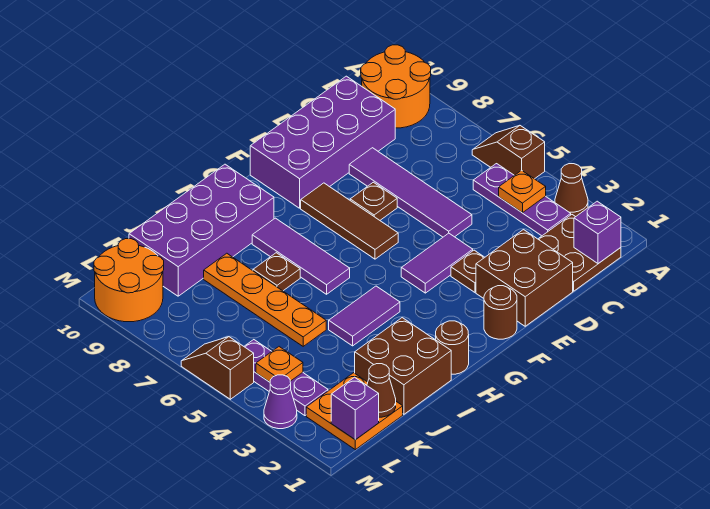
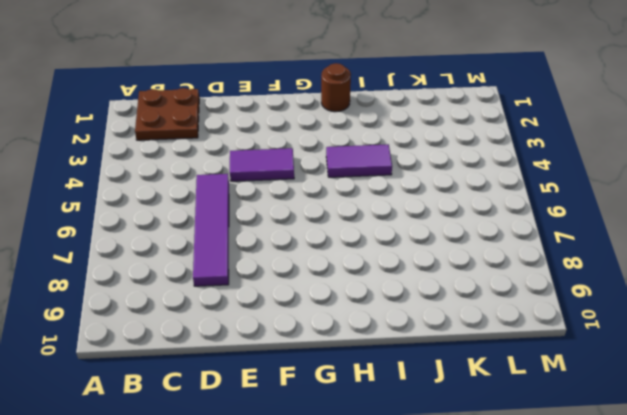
none -> brown cone A3 level 1
none -> brown slope A5:A6 level 1 top 5
none -> orange round brick A9:B10 level 1
none -> purple plate B3:B5 level 1

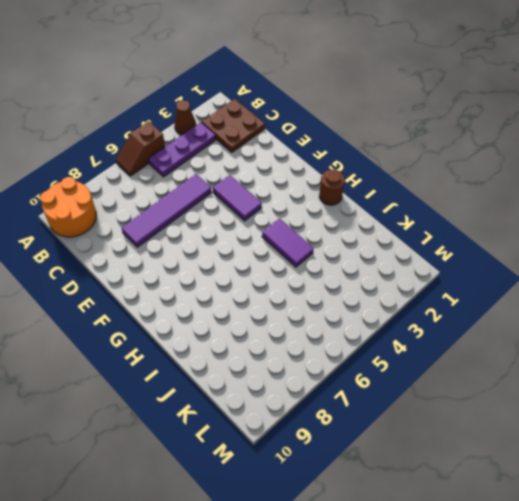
none -> purple brick C9:F10 level 1
none -> brown brick D1:E2 level 1
none -> brown plate E3 level 1
none -> brown plate E7 level 1

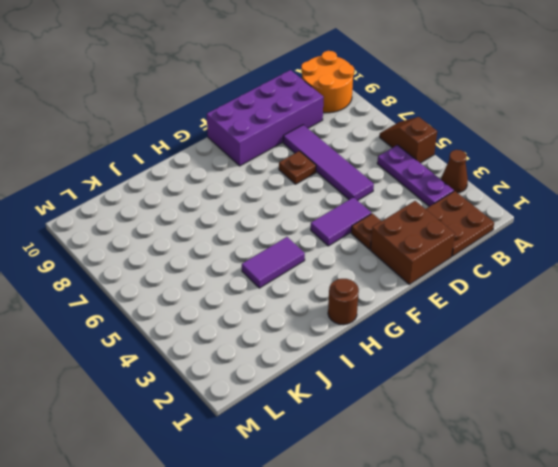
none -> brown round brick F1 level 1
none -> brown tile F6:F8 level 1
none -> purple tile H6:H8 level 1
none -> purple brick H9:K10 level 1

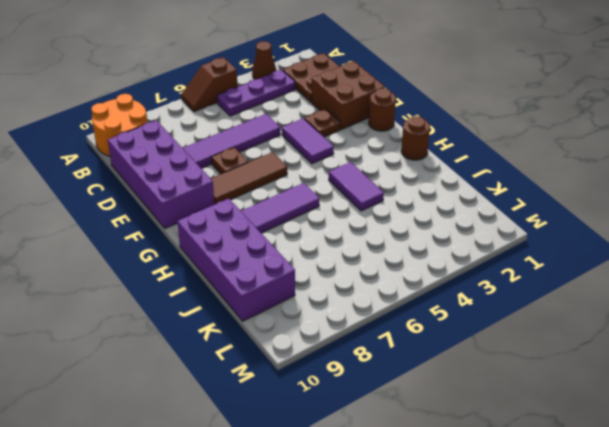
none -> brown brick I1:J2 level 1
none -> brown plate I7 level 1
none -> orange plate J5:J8 level 1
none -> orange plate K1:L2 level 1

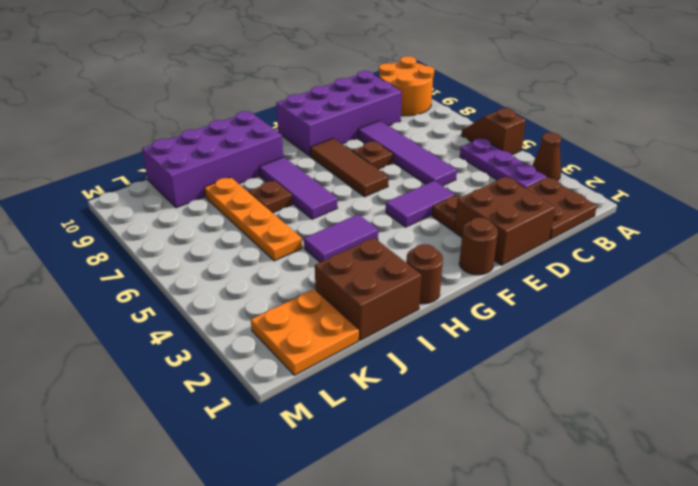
none -> purple plate L3:L5 level 1
none -> orange round brick L9:M10 level 1
none -> purple cone M3 level 1
none -> brown slope M5:M6 level 1 top 5

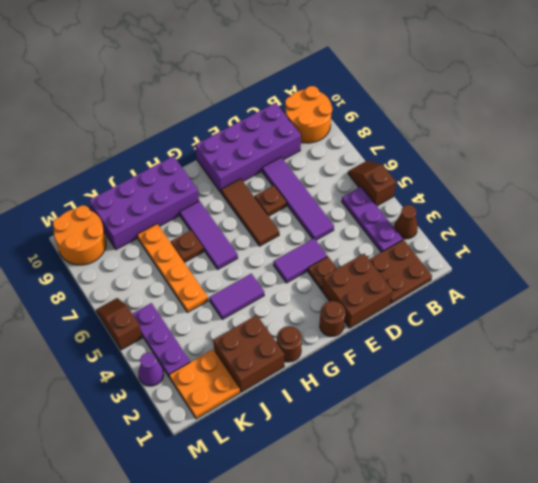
none -> purple brick B1 level 2
none -> orange plate B4 level 2
none -> brown cone K1 level 2
none -> purple brick L1 level 2

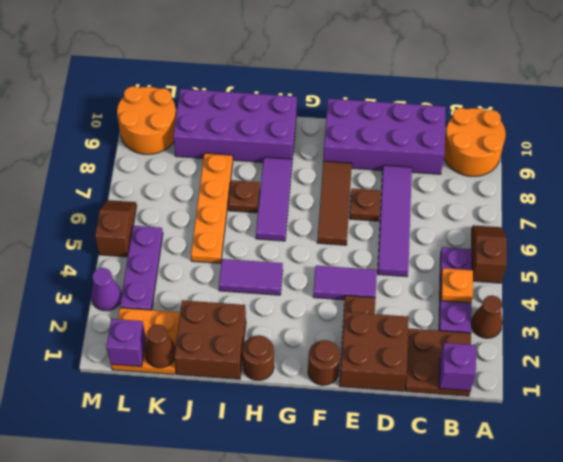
none -> orange plate L4 level 2

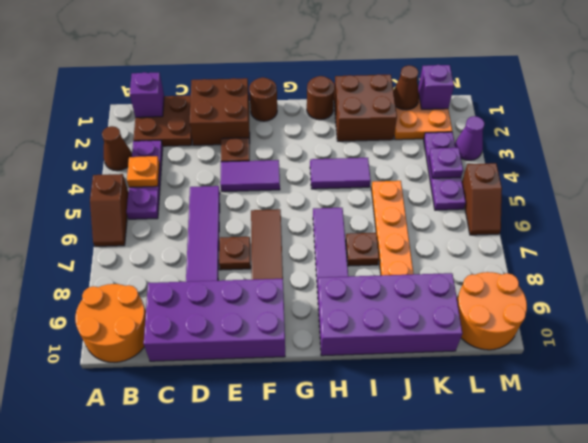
purple plate L4 level 2 -> orange plate L4 level 2

